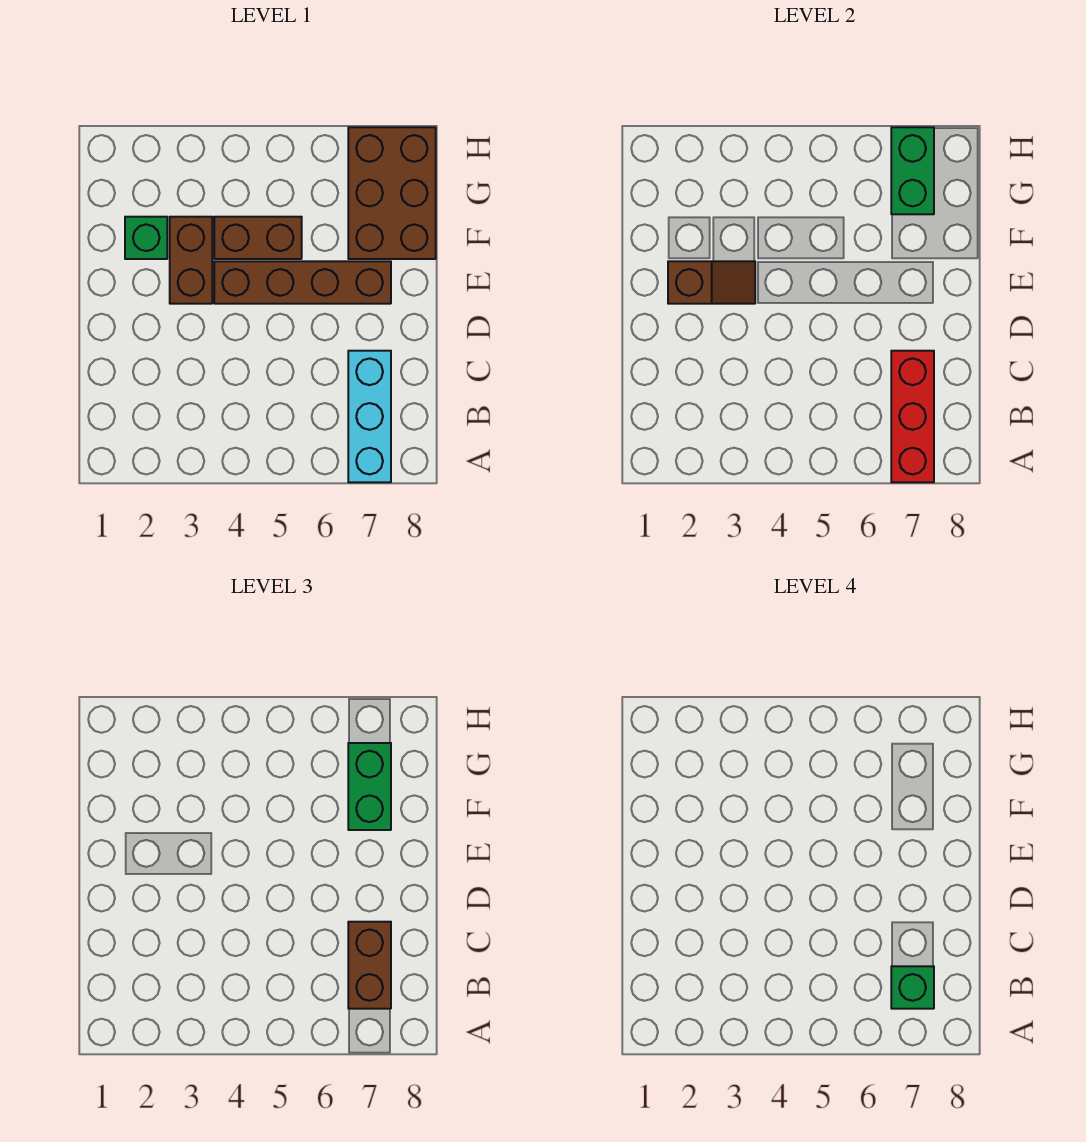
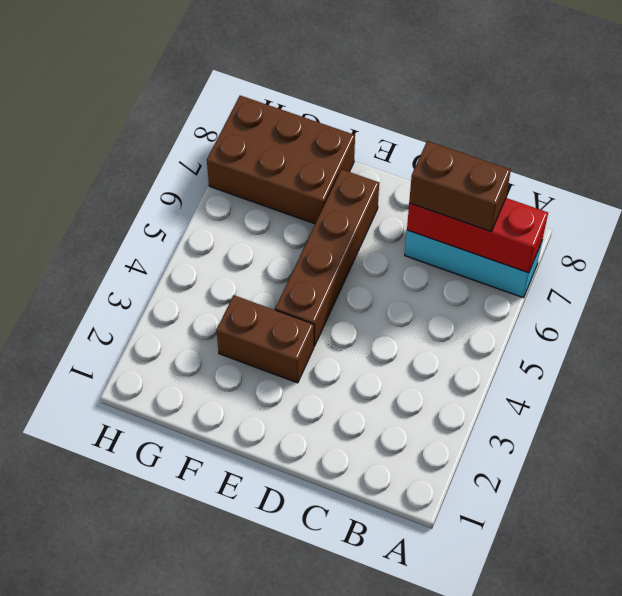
none -> green brick F2 level 1
none -> brown brick F4:F5 level 1
none -> brown slope E2:E3 level 2 top 2

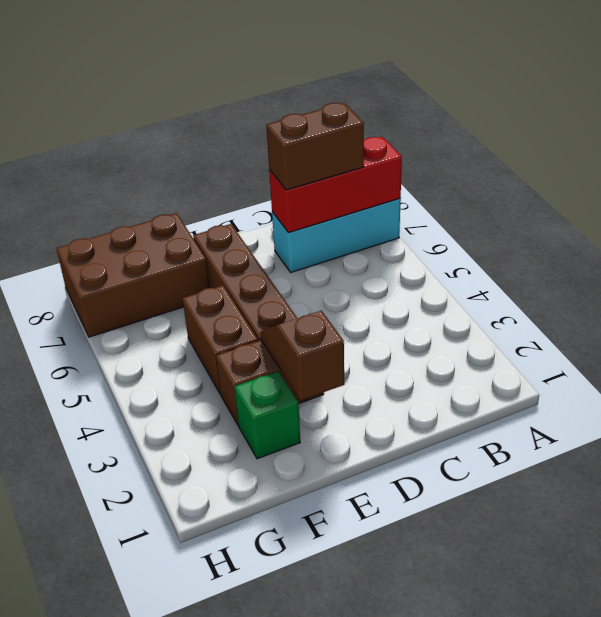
none -> green brick G7:H7 level 2
none -> green brick F7:G7 level 3
none -> green brick B7 level 4

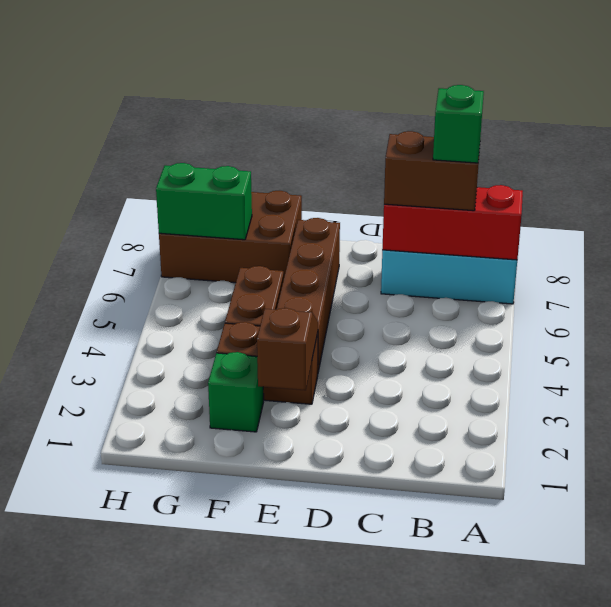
none -> green brick F7:G7 level 3

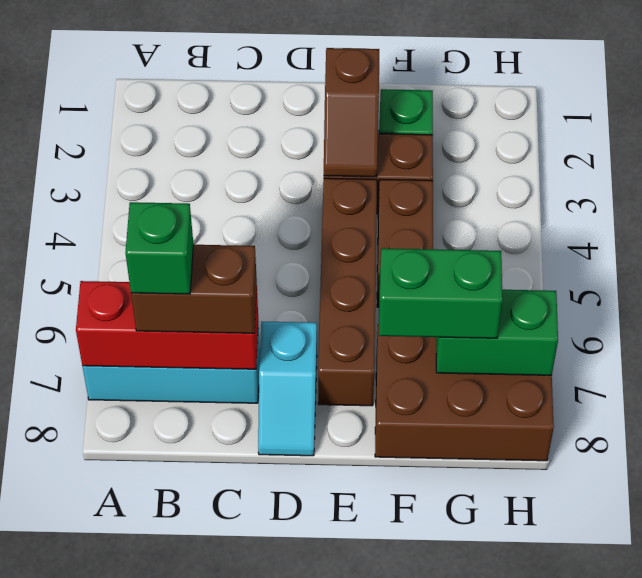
cyan slope D7:D8 level 1 top 7 -> none

